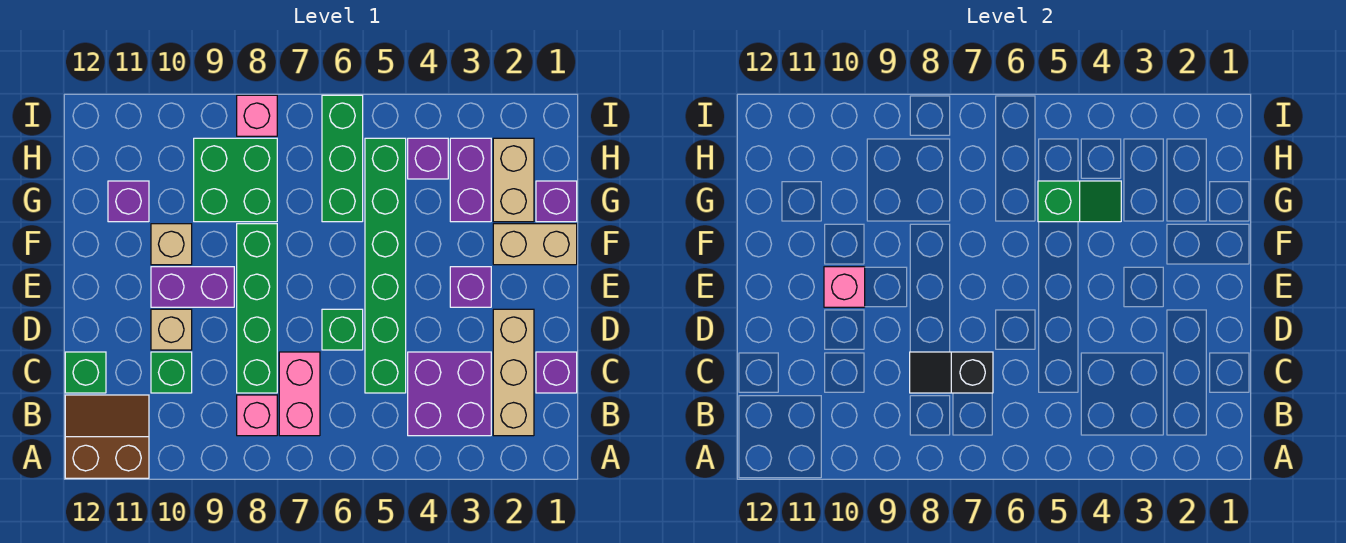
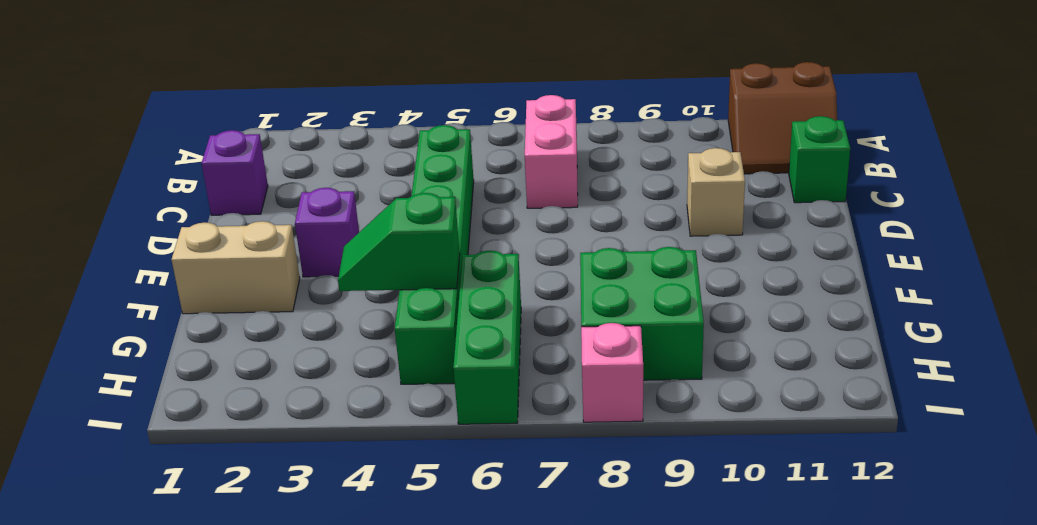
none -> tan brick B2:D2 level 1
none -> purple brick B3:C4 level 1
none -> pink brick B8 level 1

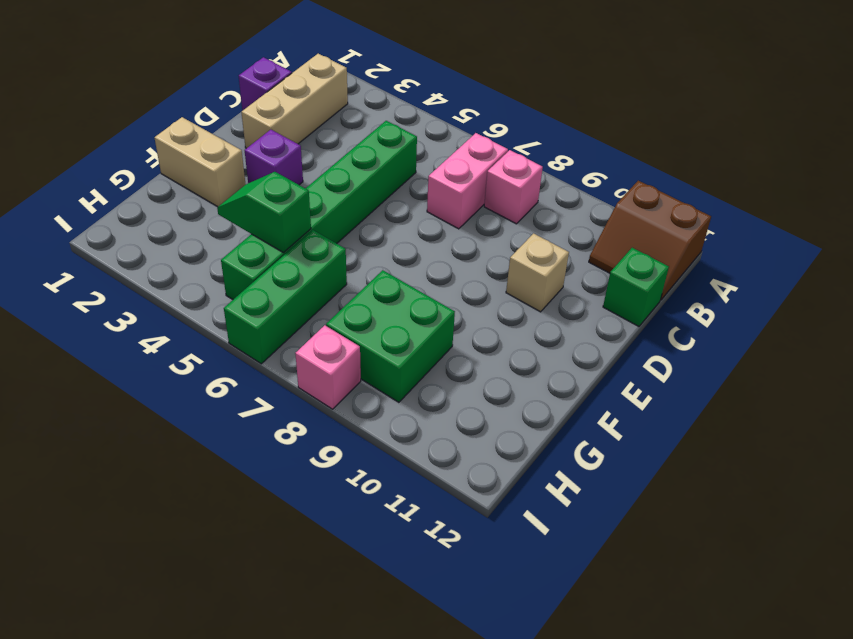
none -> purple brick B3:C4 level 1
none -> green brick C8:F8 level 1
none -> green brick C10 level 1

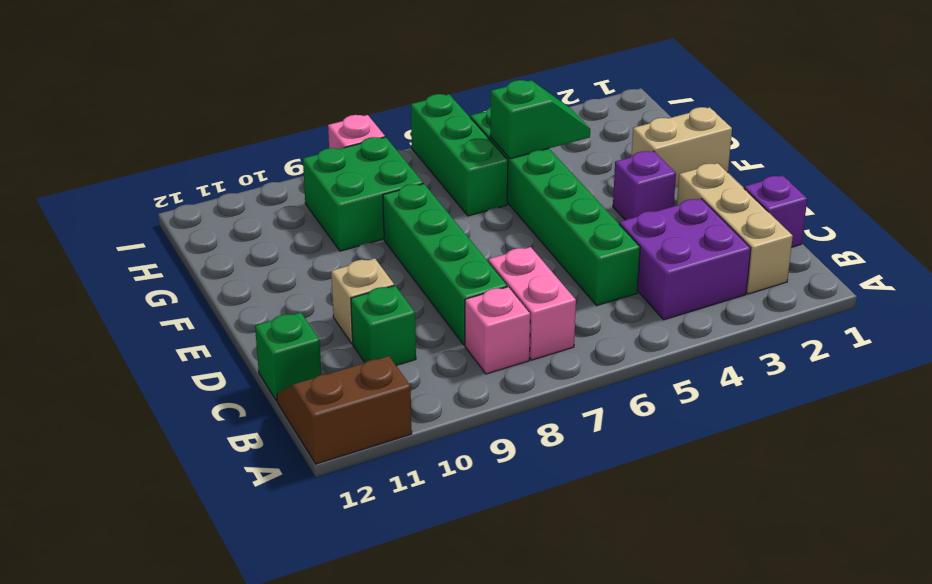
none -> green brick D6 level 1
none -> purple brick E9:E10 level 1
none -> tan brick F10 level 1

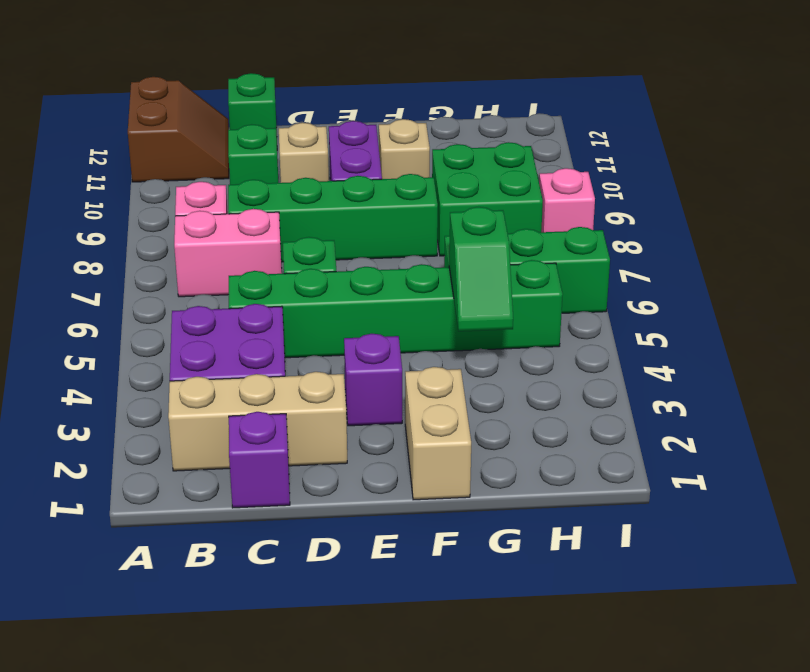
none -> purple brick G1 level 1
none -> tan brick G2:H2 level 1
none -> purple brick G3:H3 level 1

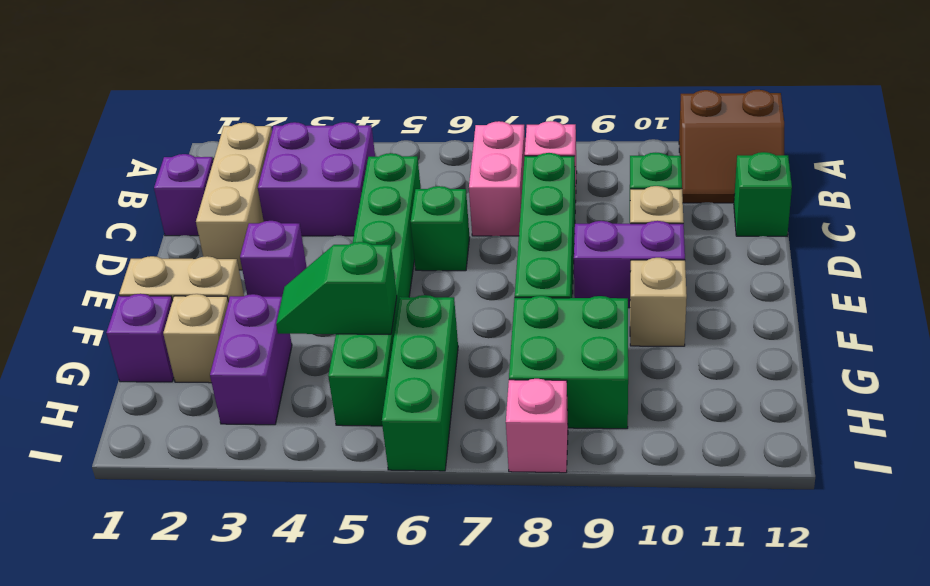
tan brick G2 level 1 -> tan brick G2:H2 level 1
none -> purple brick G11 level 1
none -> purple brick H4 level 1
none -> black slope C7:C8 level 2 top 7

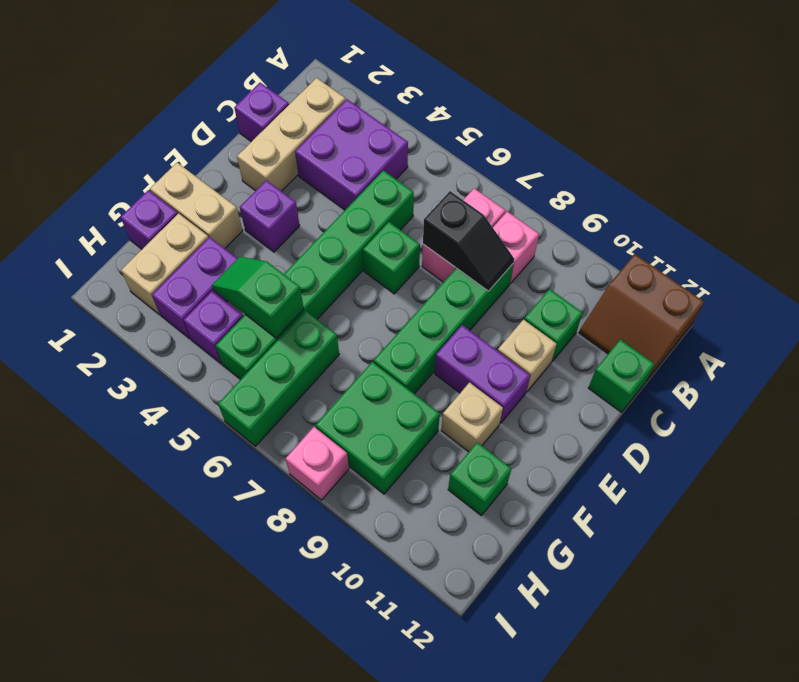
green brick G11 level 1 -> purple brick G11 level 1
none -> pink brick E10 level 2

